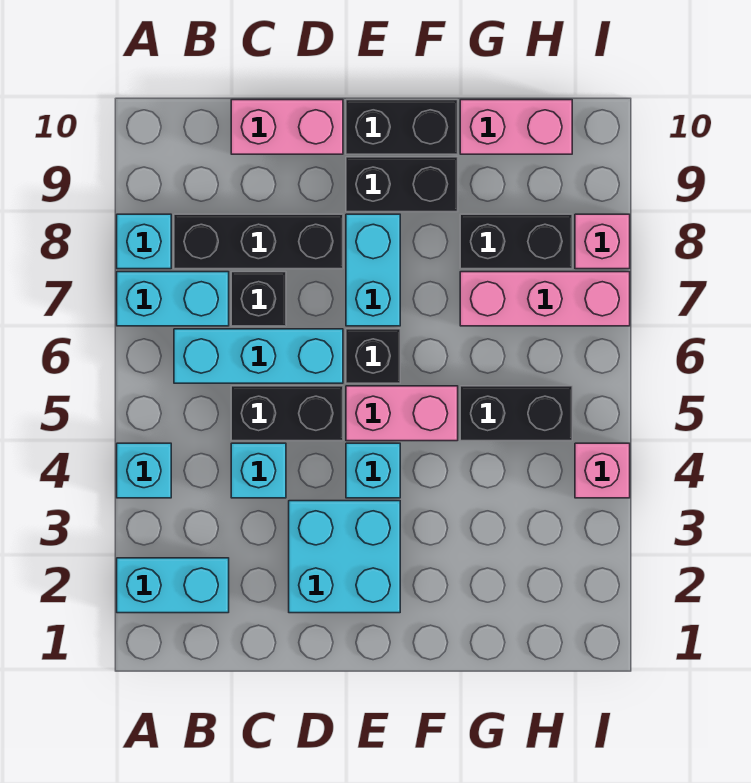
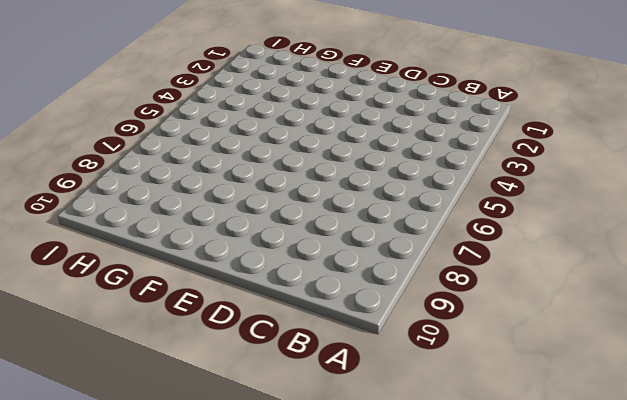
none -> cyan brick A2:B2 level 1
none -> cyan brick A4 level 1
none -> cyan brick A7:B7 level 1

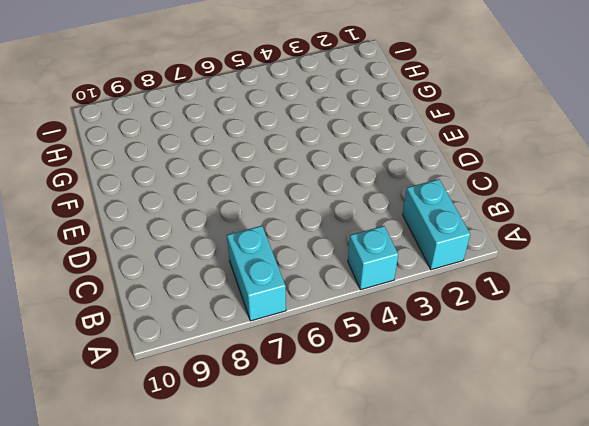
none -> cyan brick A8 level 1
none -> cyan brick B6:D6 level 1
none -> black brick B8:D8 level 1

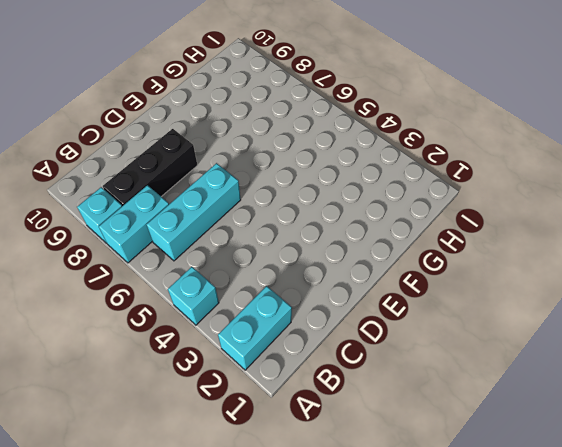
none -> cyan brick C4 level 1
none -> black brick C5:D5 level 1
none -> black brick C7 level 1

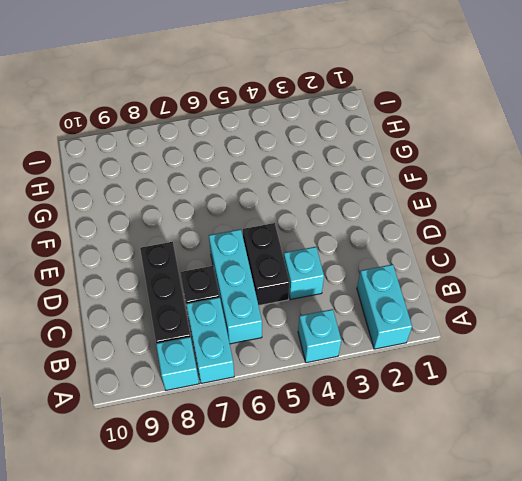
none -> pink brick C10:D10 level 1
none -> cyan brick D2:E3 level 1
none -> cyan brick E4 level 1

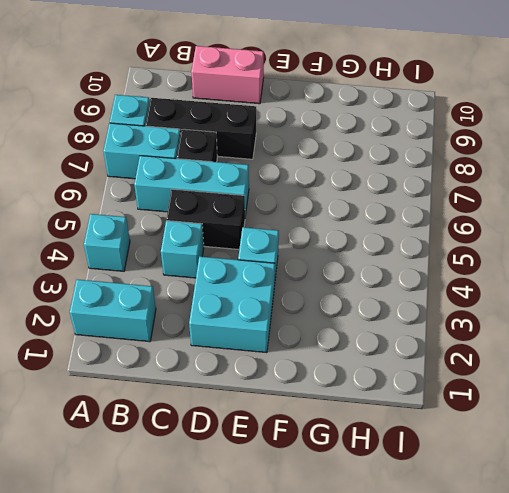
none -> pink brick E5:F5 level 1
none -> black brick E6 level 1
none -> cyan brick E7:E8 level 1

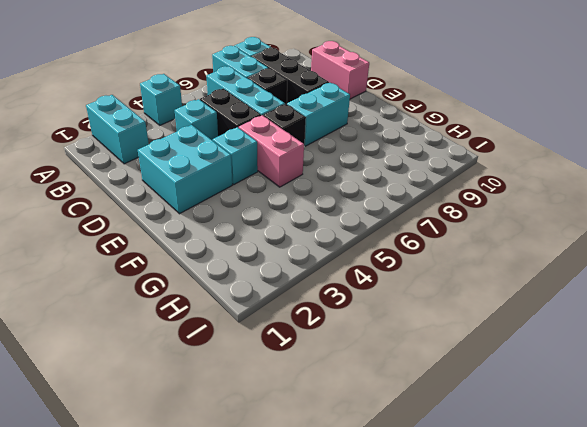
none -> black brick E9:F9 level 1
none -> black brick E10:F10 level 1
none -> black brick G5:H5 level 1

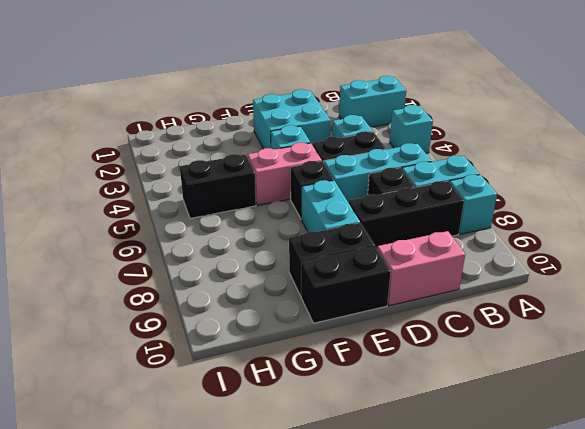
none -> pink brick G7:I7 level 1
none -> black brick G8:H8 level 1
none -> pink brick G10:H10 level 1

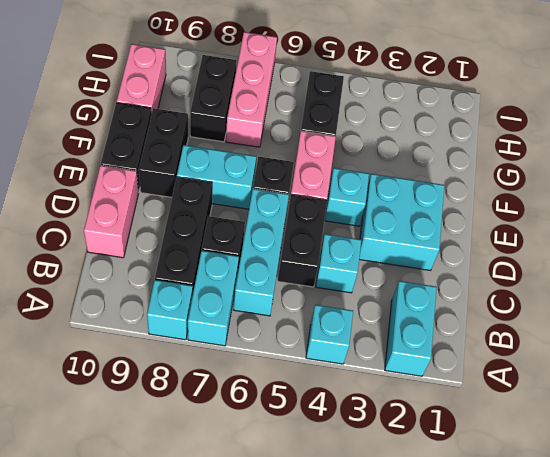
none -> pink brick I4 level 1
none -> pink brick I8 level 1

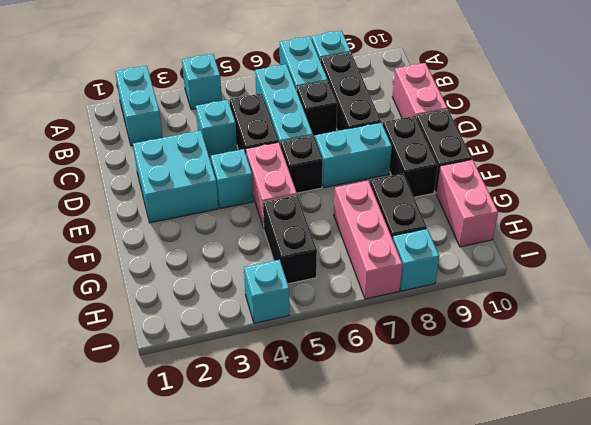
cyan brick I4 level 1 -> pink brick I4 level 1
cyan brick I8 level 1 -> pink brick I8 level 1

